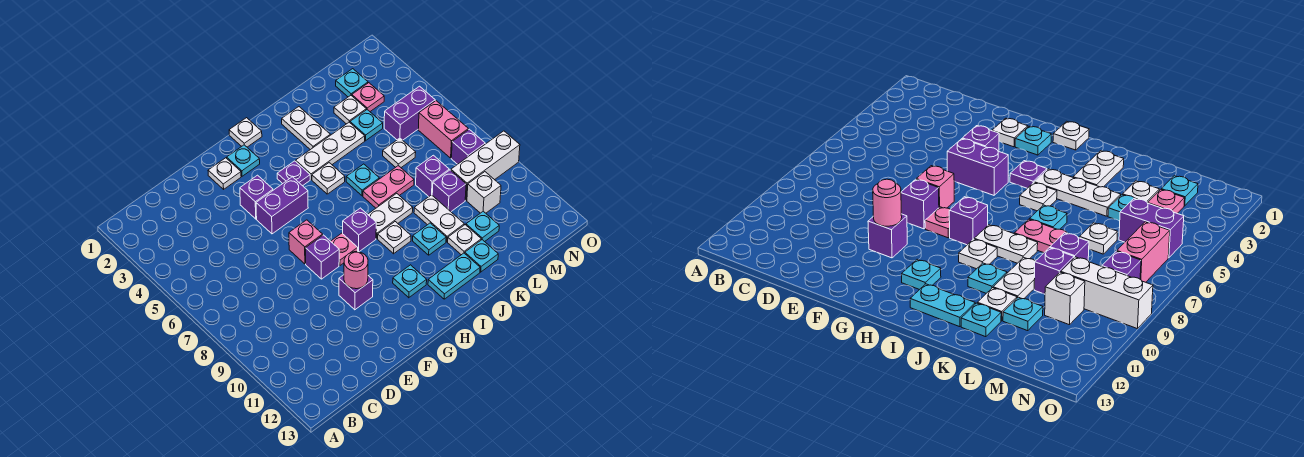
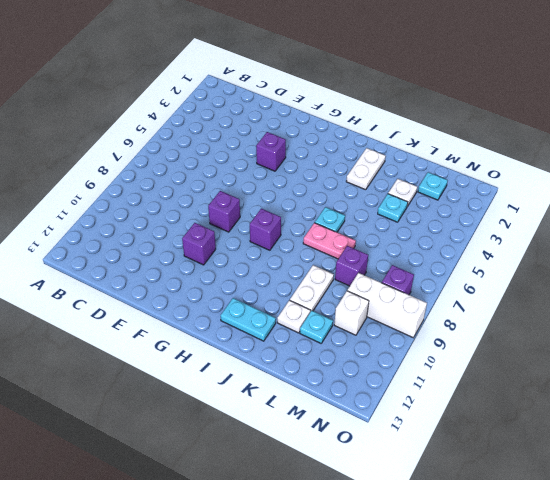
none -> white plate F2 level 1
none -> purple brick F5:G5 level 1
none -> pink brick F7 level 1
none -> cyan plate G2 level 1

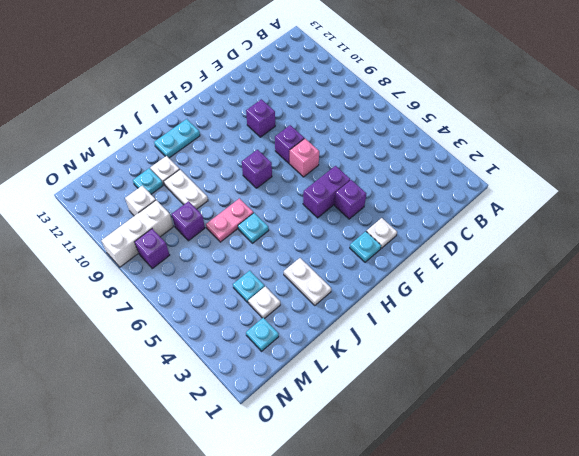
none -> pink plate G8 level 1
none -> white plate H1 level 1
none -> purple plate H4 level 1
none -> cyan plate H11 level 1

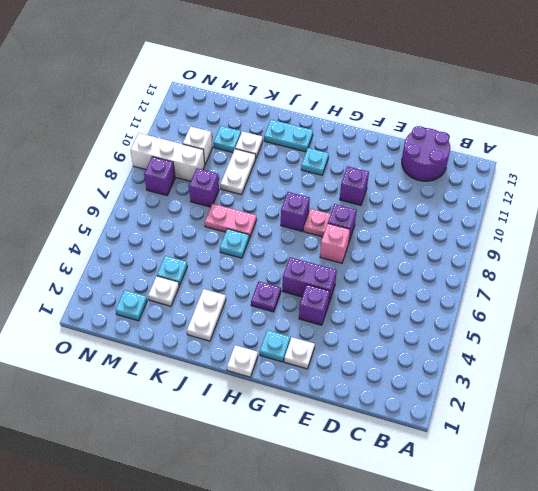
purple round brick C12:D13 level 1 -> none
none -> white plate I4:K4 level 1
none -> white plate I5 level 1
none -> white plate I8:J8 level 1
none -> white plate I9 level 1

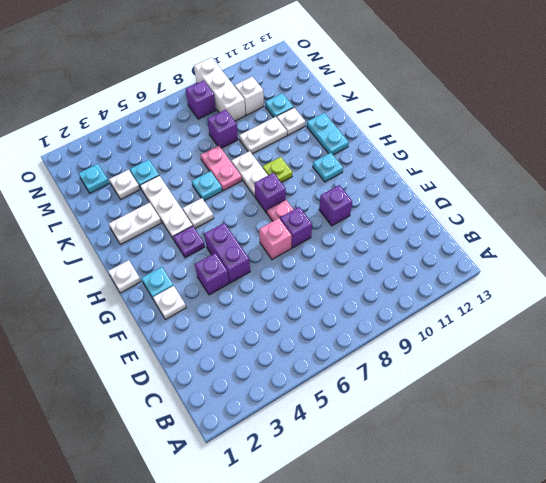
lime plate I9 level 1 -> white plate I9 level 1
none -> cyan plate J10 level 1
none -> cyan plate K12 level 1
none -> white plate L6 level 1
none -> purple brick L9 level 1

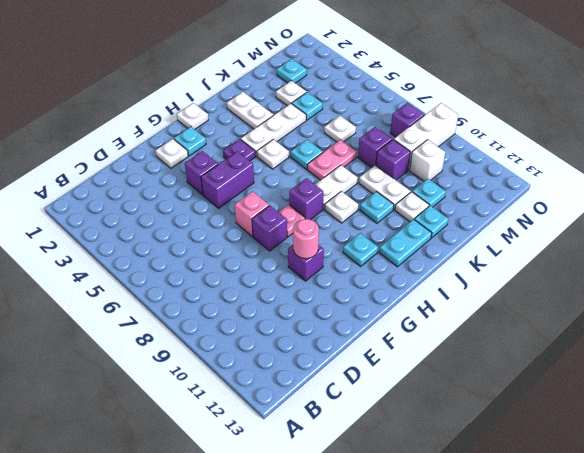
none -> pink plate M3 level 1
none -> purple brick M5:N5 level 1
none -> pink brick N6:N7 level 1

